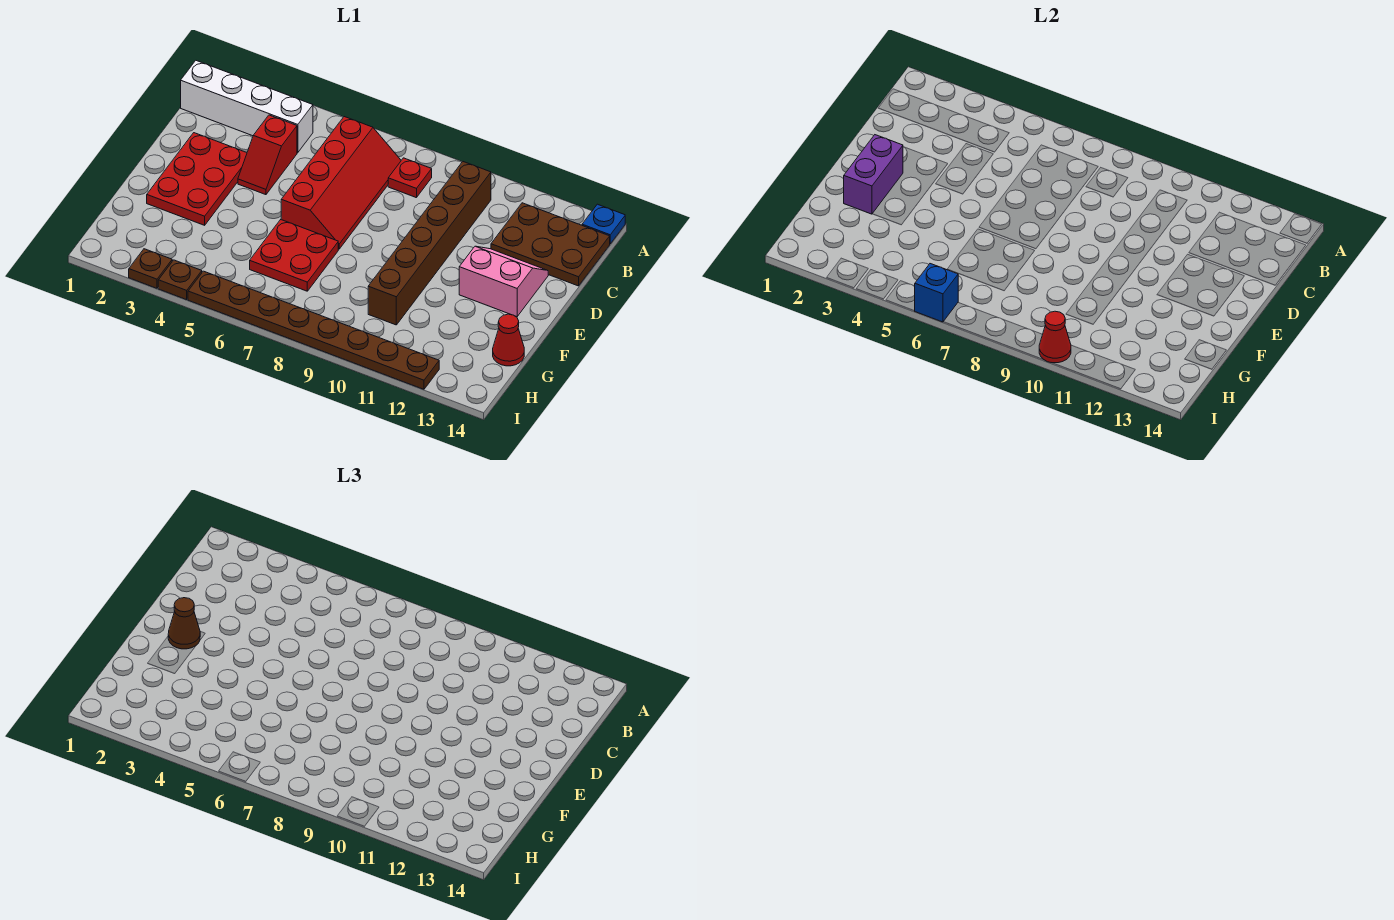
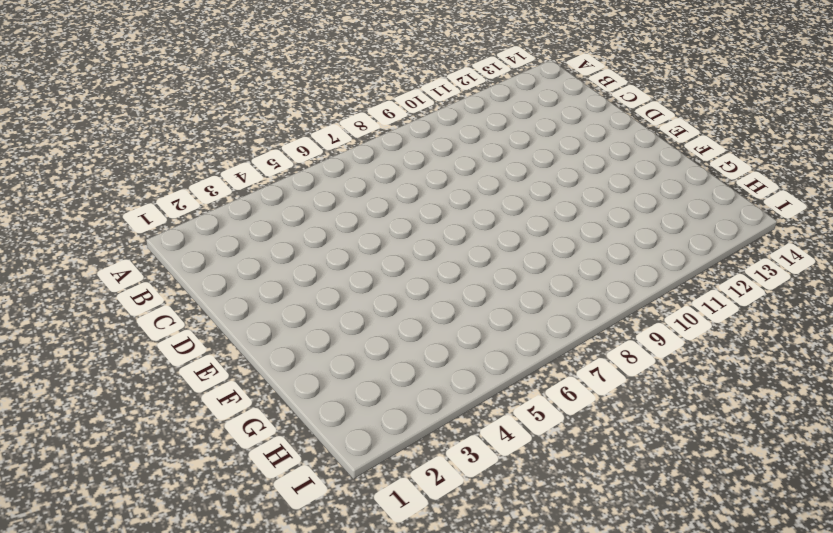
none -> blue plate A14 level 1
none -> white brick B1:B4 level 1
none -> red slope B6:E7 level 1 top 6

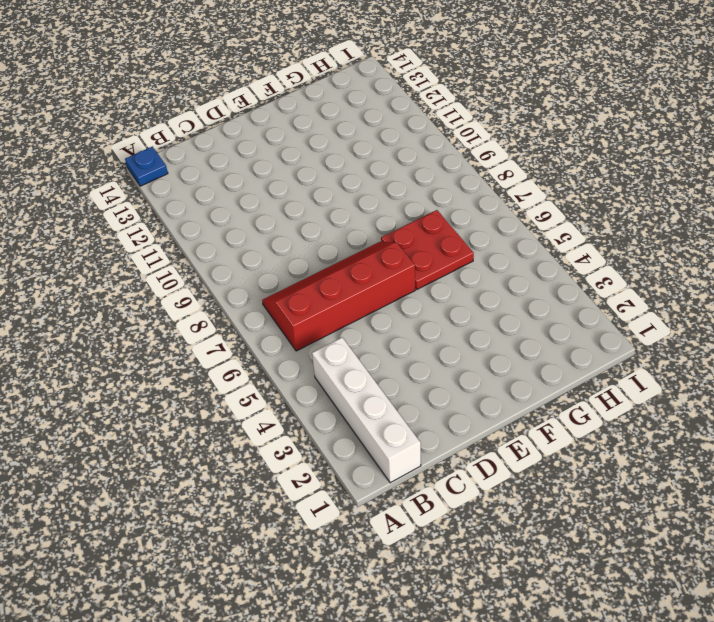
none -> red plate B8 level 1
none -> brown brick B10:G10 level 1
none -> brown plate B12:C14 level 1

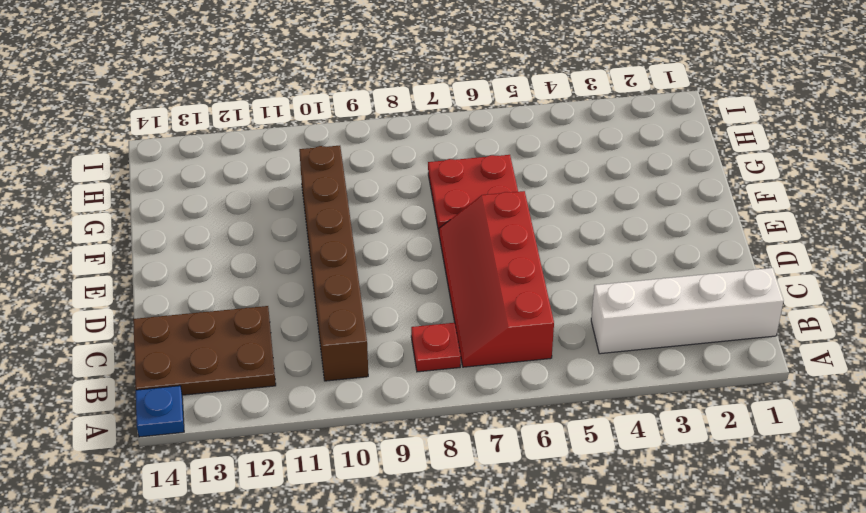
none -> red slope C4:D4 level 1 top C
none -> red plate D2:F3 level 1
none -> pink slope D12:E13 level 1 top E

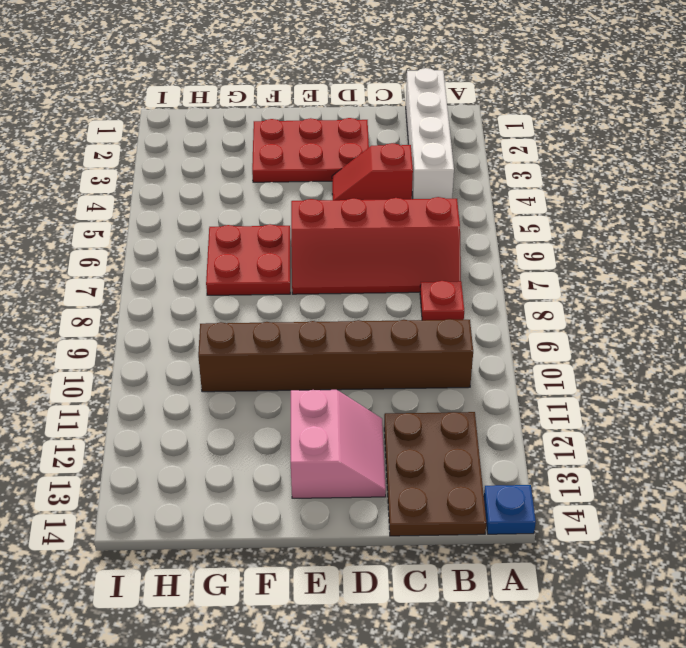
none -> red cone G14 level 1
none -> brown plate I3 level 1
none -> brown plate I4 level 1

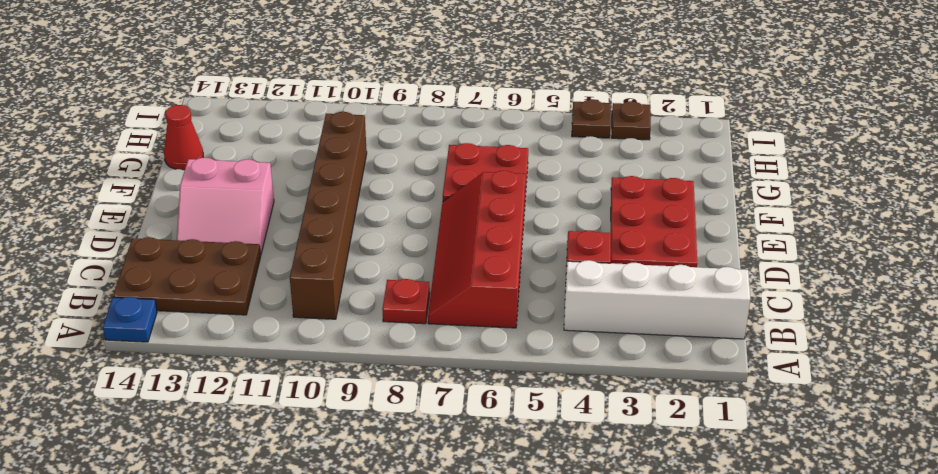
none -> brown plate I5:I12 level 1
none -> purple brick E2:F2 level 2
none -> blue brick I6 level 2

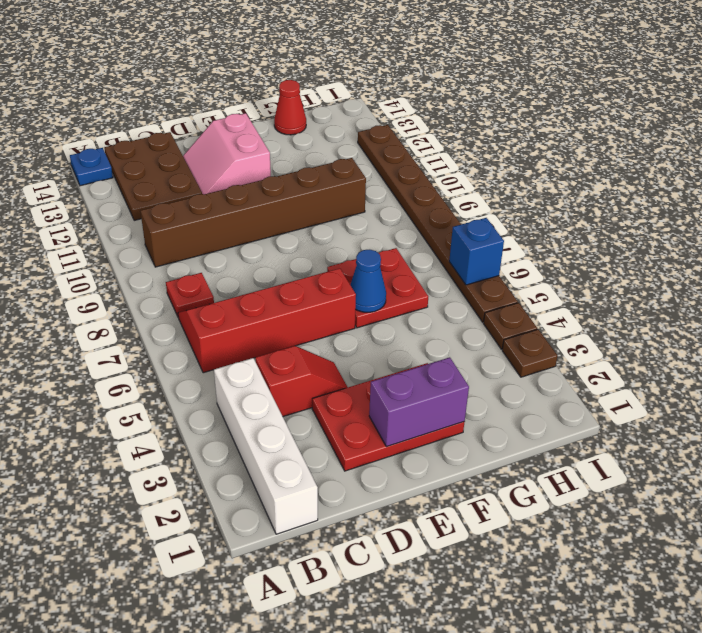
blue cone F6 level 2 -> none
none -> red cone I10 level 2
none -> brown cone E2 level 3

